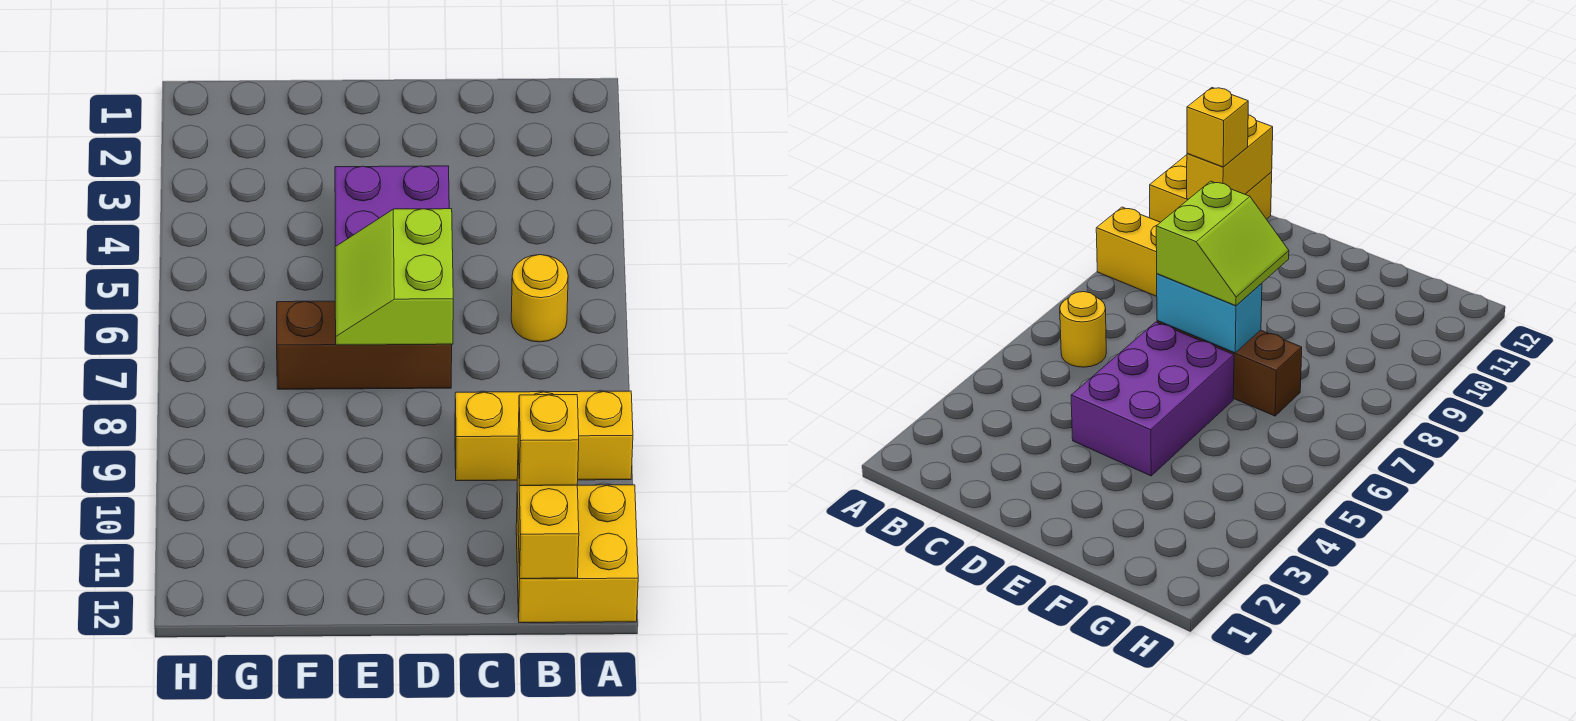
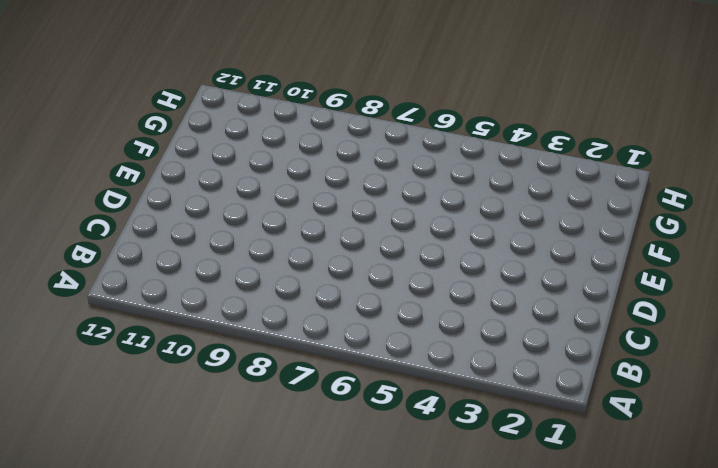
none -> yellow brick A9:C9 level 1
none -> yellow brick A11:B12 level 1

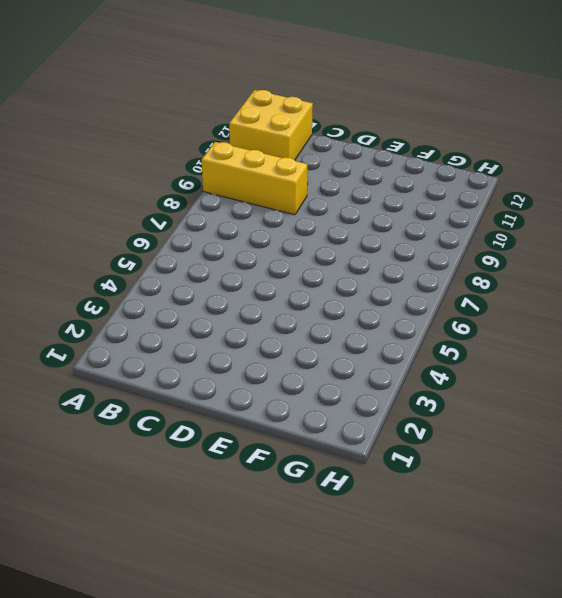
none -> yellow round brick B6 level 1
none -> purple brick D4:E6 level 1

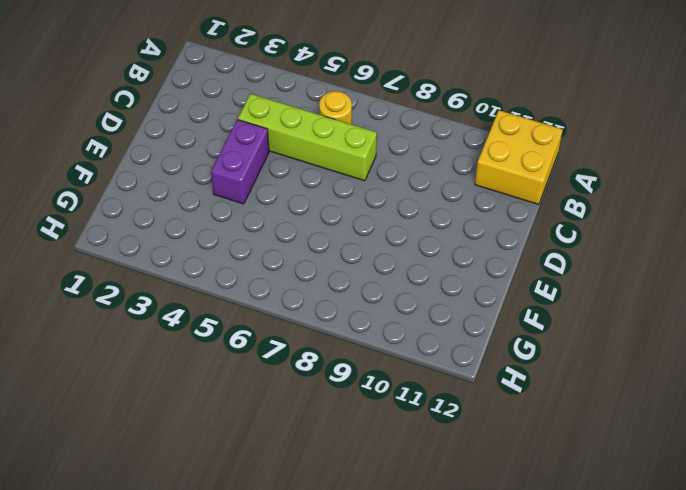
lime brick C4:C7 level 1 -> none
purple brick D4:E4 level 1 -> purple brick D4:E6 level 1
none -> yellow brick A9:C9 level 1
none -> brown brick D7:F7 level 1

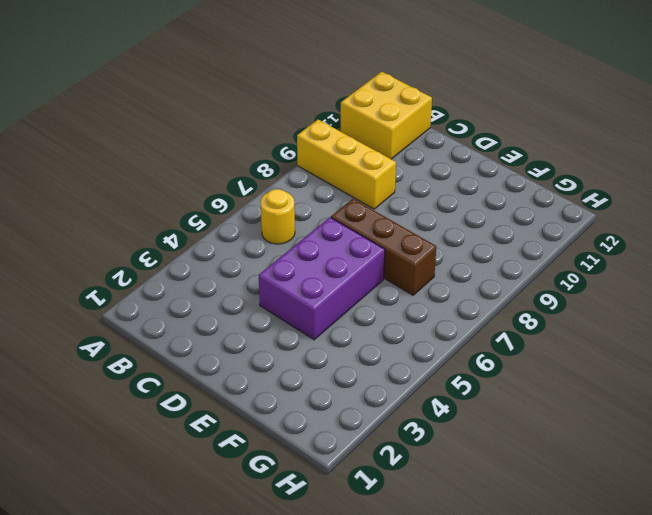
none -> yellow brick B11:B12 level 2
none -> cyan brick D7:E7 level 2

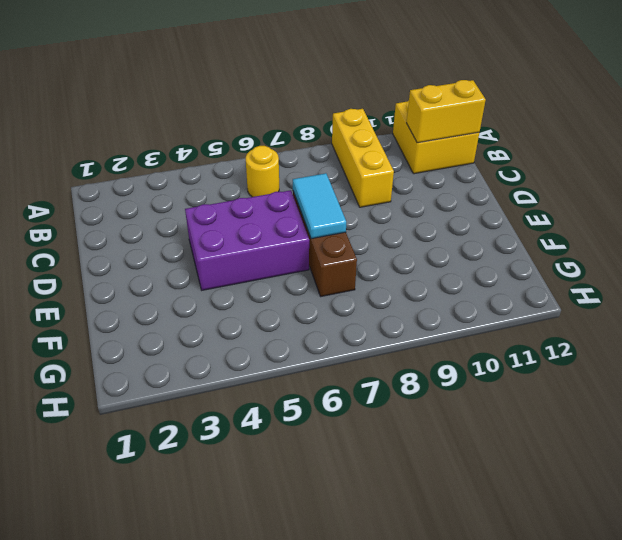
cyan tile D7:E7 level 2 -> cyan brick D7:E7 level 2
none -> yellow brick B11 level 3
none -> lime slope D7:E8 level 3 top D

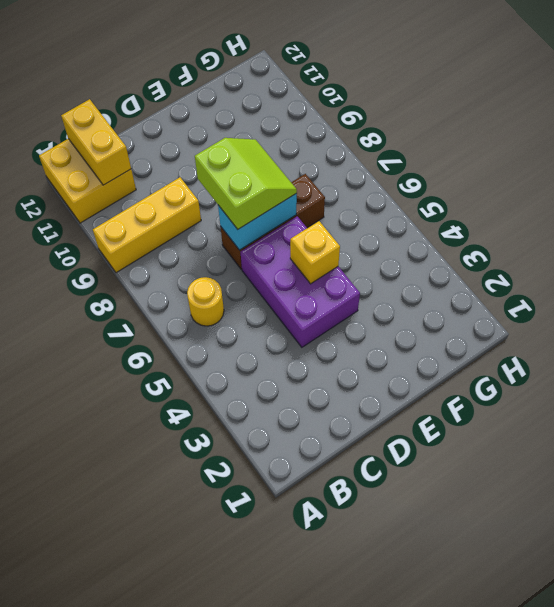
yellow brick E5 level 2 -> yellow brick B11 level 3

